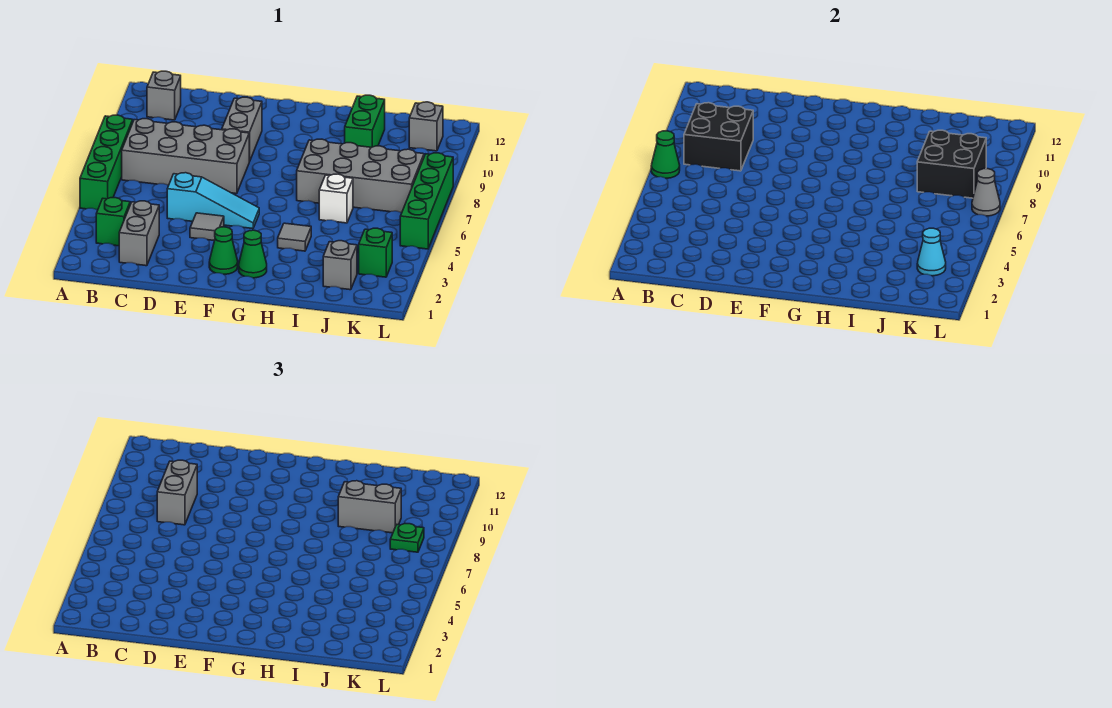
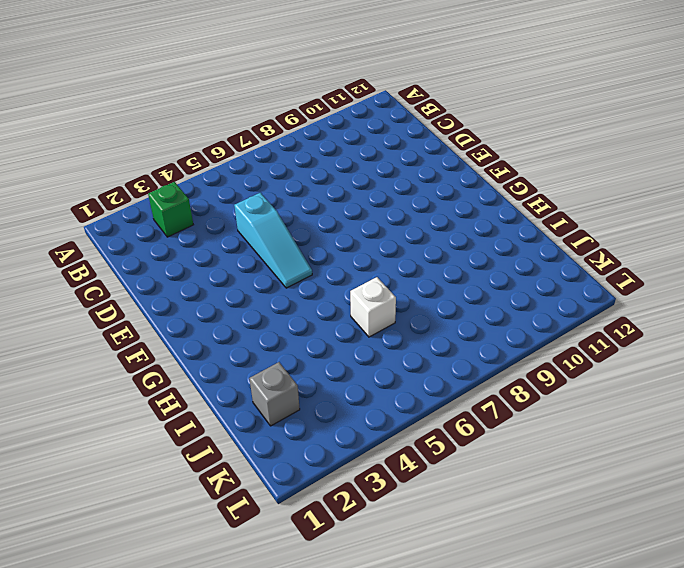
none -> green brick A5:A8 level 1
none -> grey brick B7:E8 level 1
none -> grey brick B11 level 1

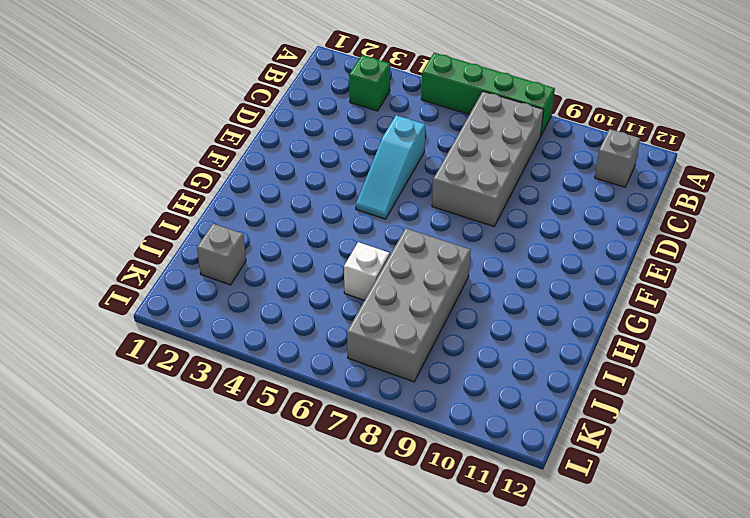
none -> grey brick C2:C3 level 1
none -> grey tile E4 level 1
none -> grey brick E9:E10 level 1

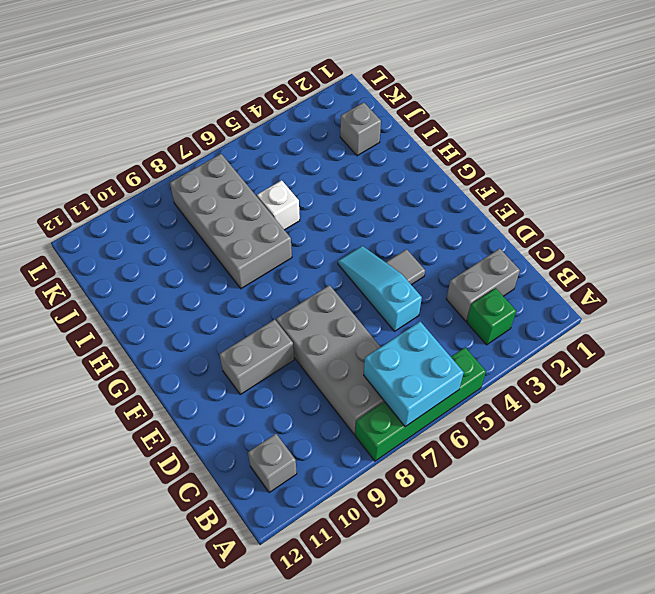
cyan brick A6:B7 level 2 -> green cone A7 level 2
none -> green cone F2 level 1
none -> green cone G2 level 1
none -> grey tile H4 level 1

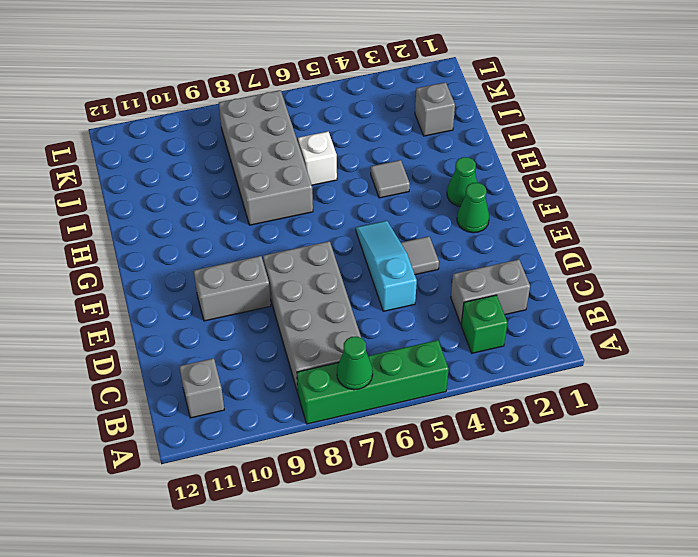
none -> green brick I10:I11 level 1
none -> green brick K3 level 1
none -> grey brick K11 level 1

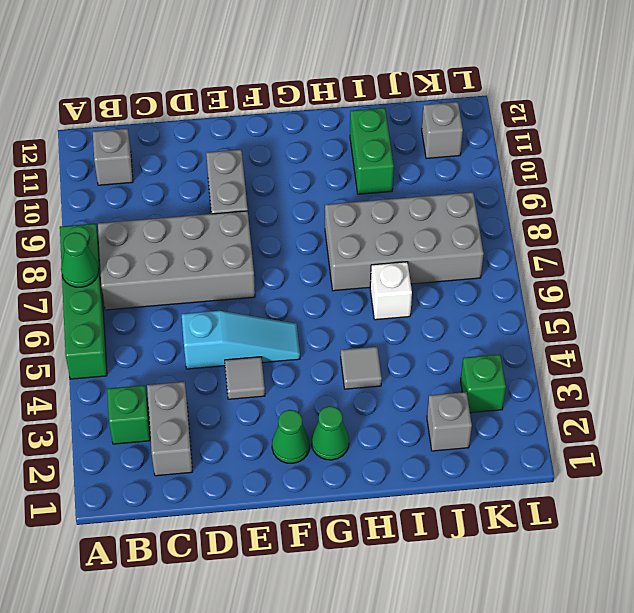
none -> green brick L5:L8 level 1
none -> black brick B8:C9 level 2
none -> black brick J8:K9 level 2

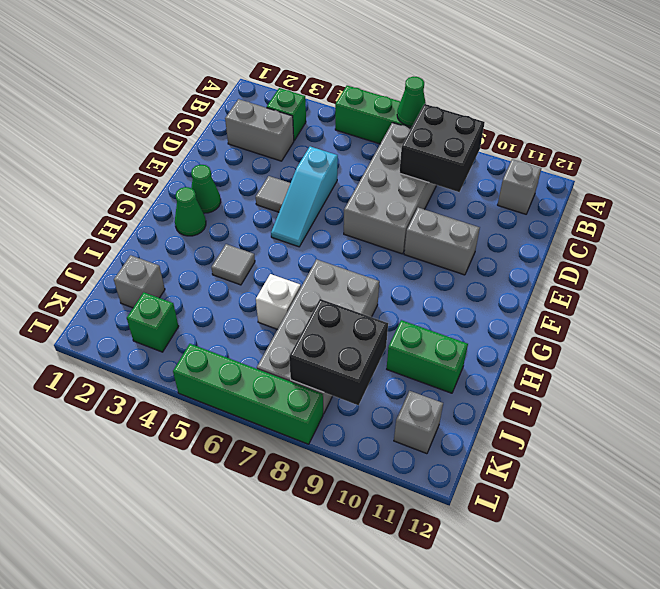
none -> cyan cone K3 level 2
none -> grey cone L7 level 2
none -> grey brick C8:C9 level 3

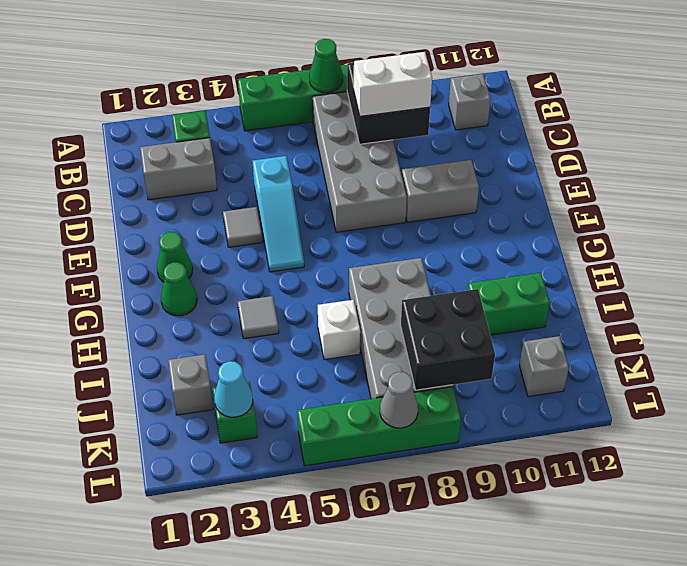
white brick C8:C9 level 3 -> grey brick C8:C9 level 3
none -> grey brick I9:J9 level 3
none -> green plate K8 level 3

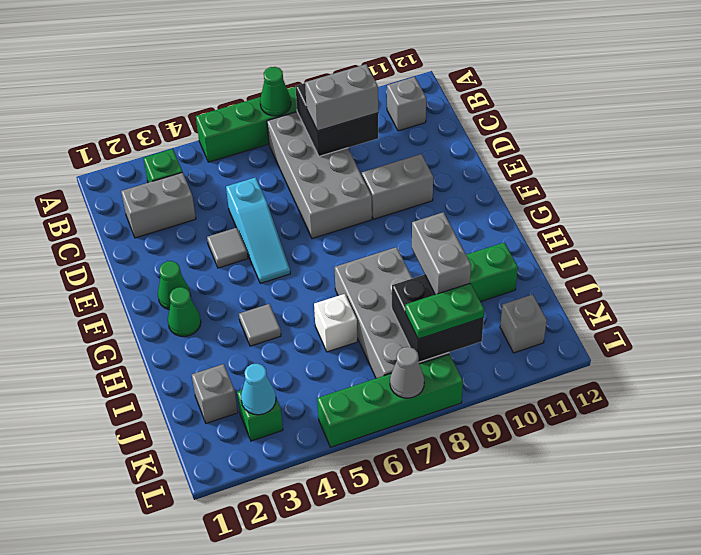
green plate K8:K9 level 3 -> green plate K8 level 3

